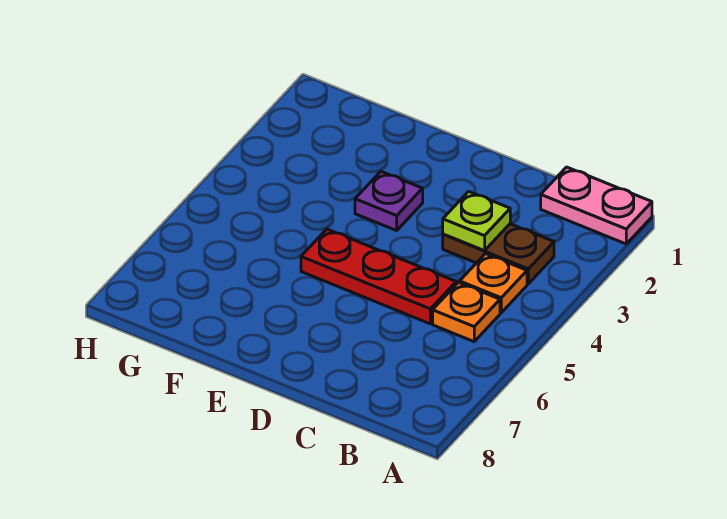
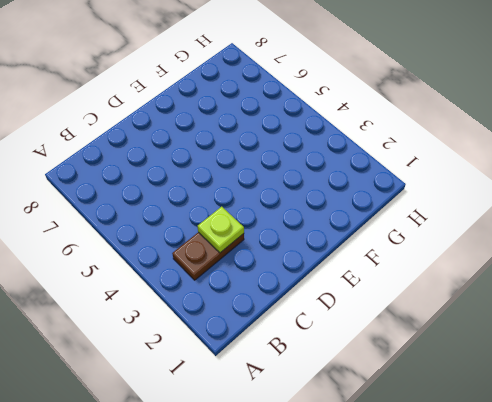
none -> pink plate A1:B1 level 1
none -> orange plate B4 level 1

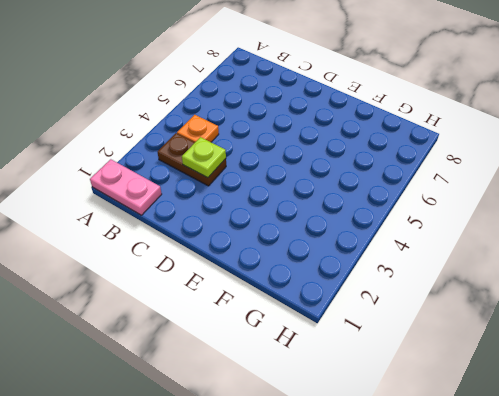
none -> orange plate B5 level 1
none -> red plate C5:E5 level 1

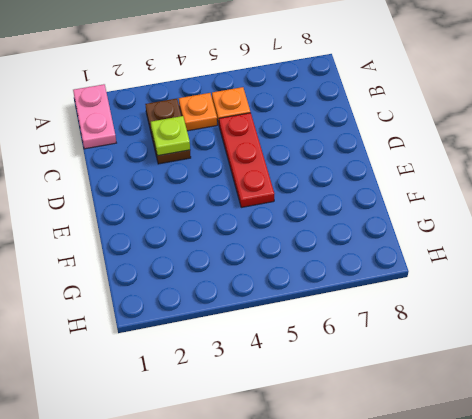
none -> purple plate E3 level 1

